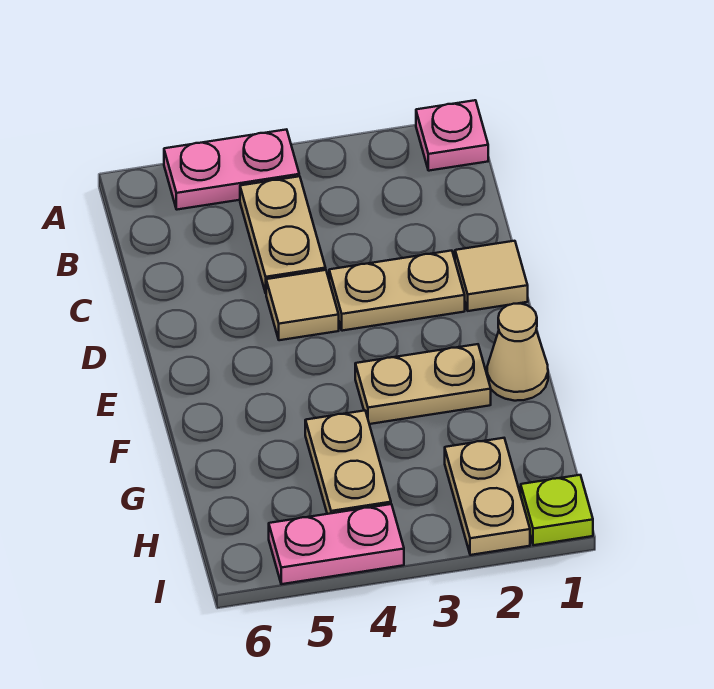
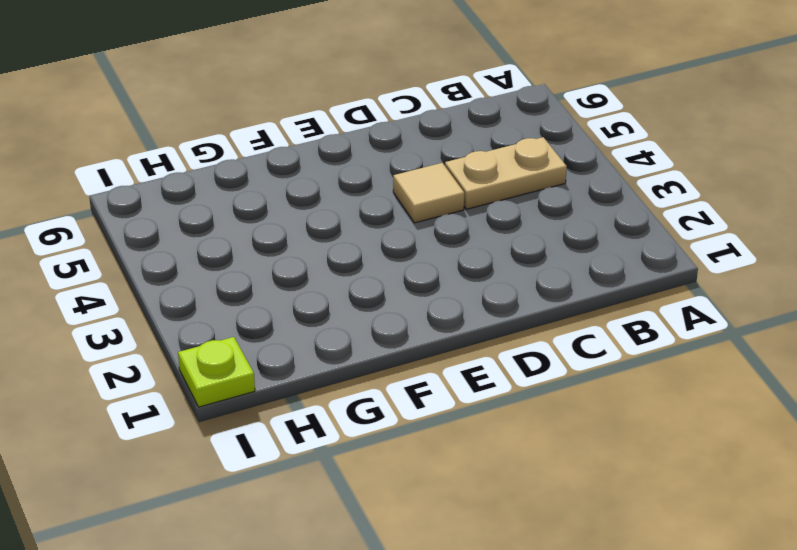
none -> pink plate A1 level 1
none -> pink plate A4:A5 level 1
none -> tan tile D1 level 1

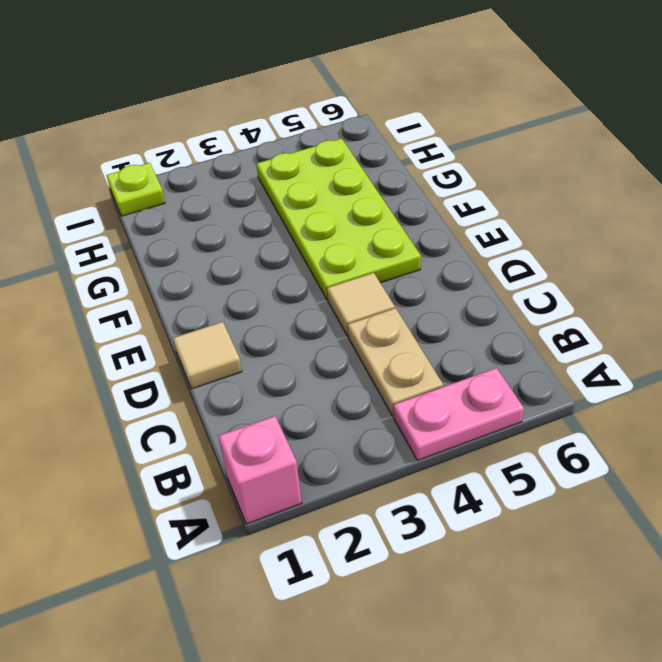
pink brick A1 level 1 -> pink plate A1 level 1
lime plate E4:H5 level 1 -> tan plate G4:H4 level 1
none -> tan plate D2:D3 level 1
none -> tan cone F1 level 1
none -> tan plate F2:F3 level 1

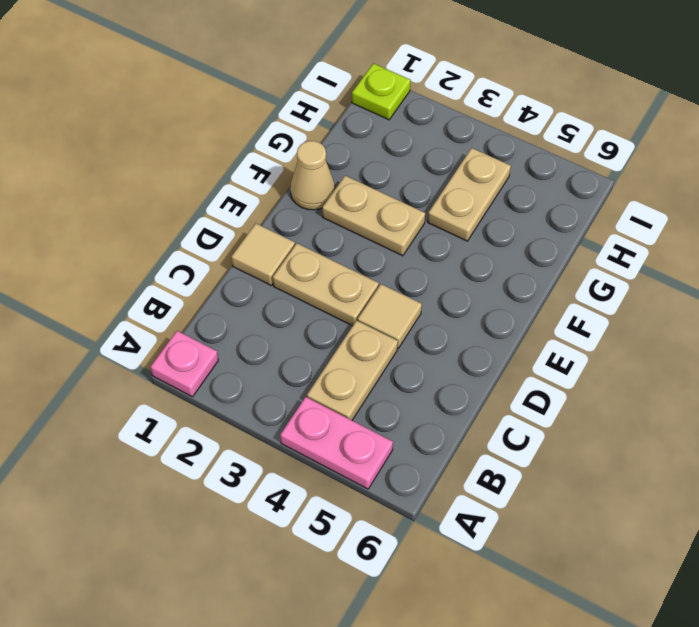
none -> tan plate H2:I2 level 1
none -> pink plate I4:I5 level 1

